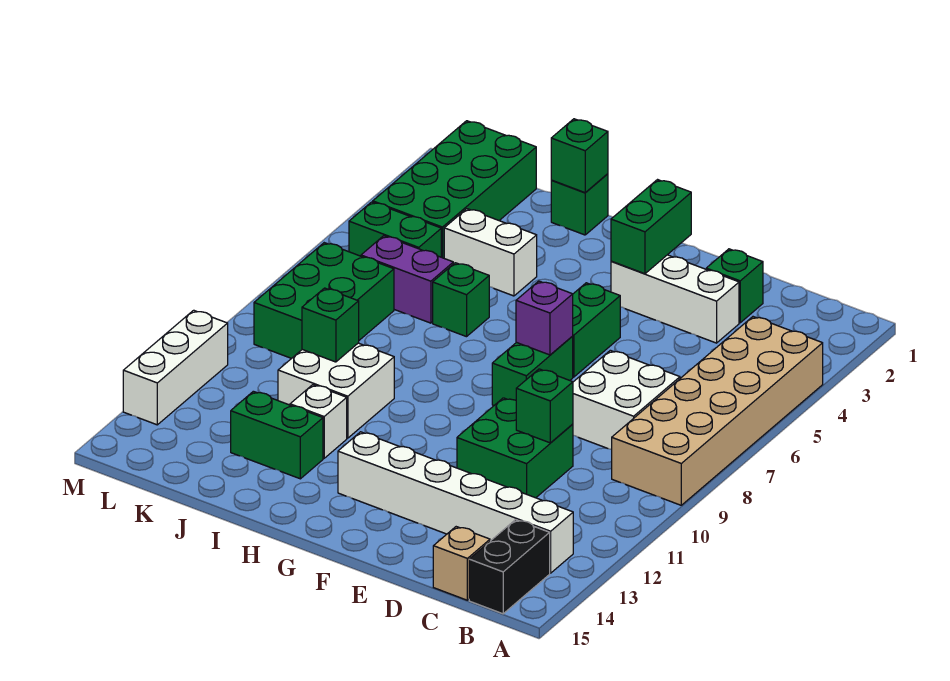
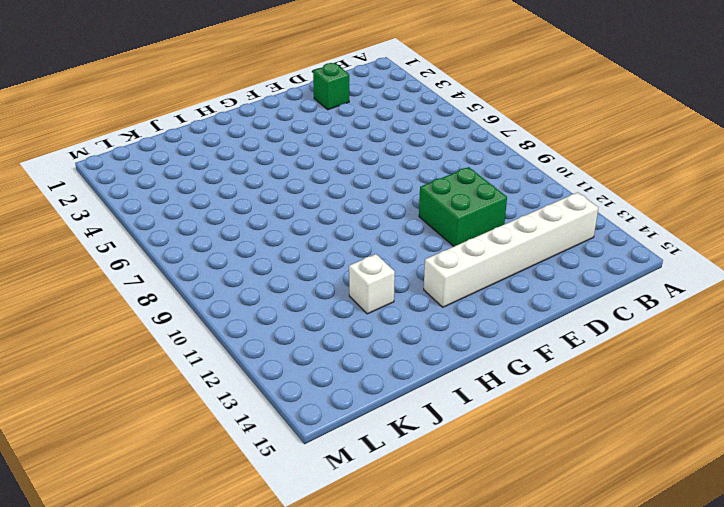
none -> tan brick A4:B9 level 1
none -> black brick B14:B15 level 1
none -> white brick C7:D8 level 1

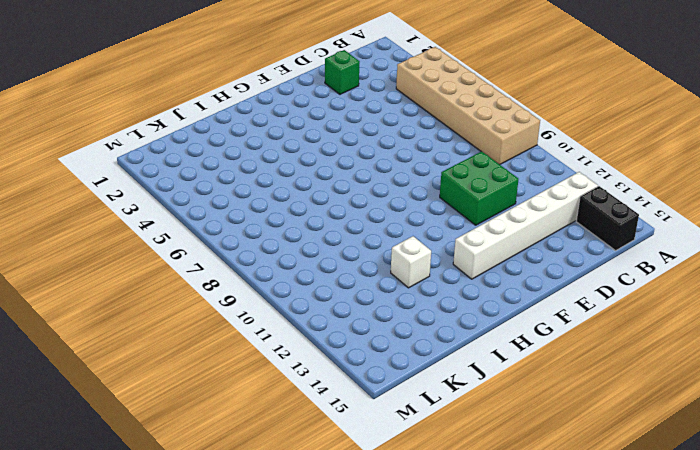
none -> white brick C7:D8 level 1
none -> tan brick C15 level 1
none -> white brick D3:F3 level 1

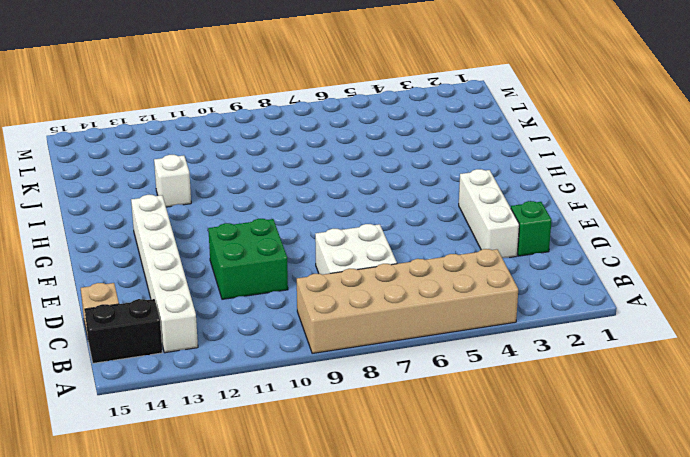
none -> green brick F5:F6 level 1
none -> green brick F7:F8 level 1
none -> green brick I1 level 1

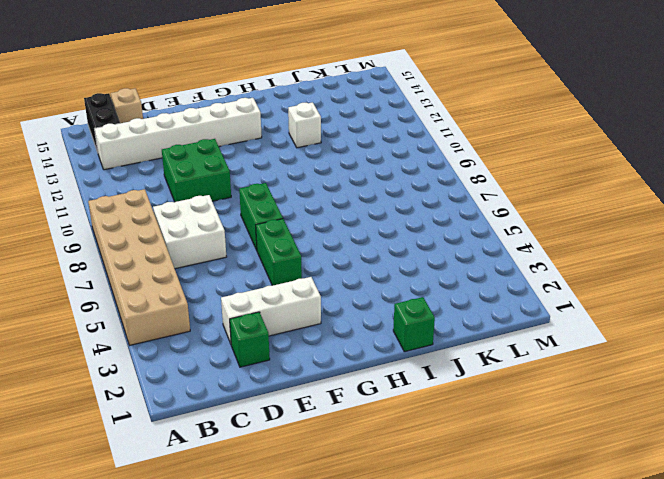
none -> white brick I4:J4 level 1
none -> green brick I6 level 1
none -> white brick I10:J11 level 1

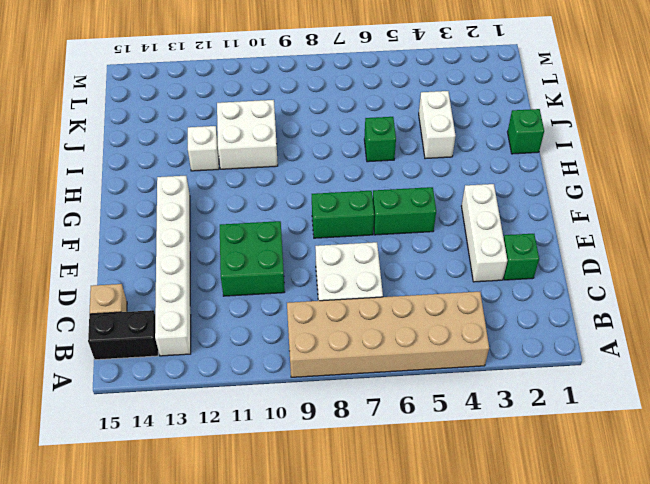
none -> green brick I13:J13 level 1
none -> purple brick J6:K6 level 1
none -> green brick K1:L4 level 1

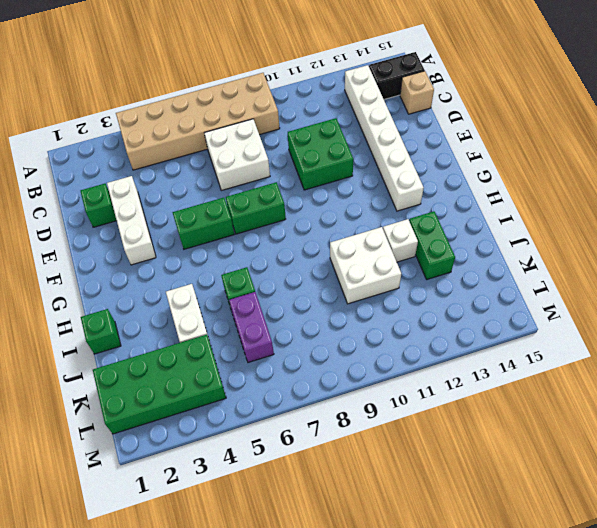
none -> green brick K5:L5 level 1
none -> green brick K7:L9 level 1
none -> white brick M11:M13 level 1

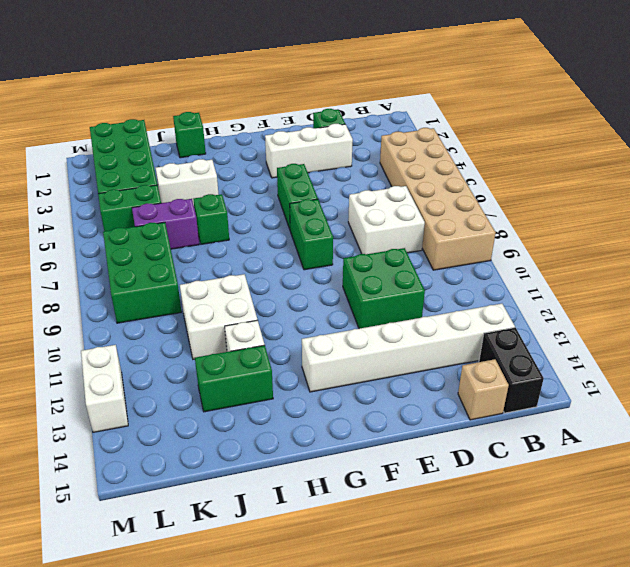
white brick M12:M13 level 1 -> white brick M11:M13 level 1
none -> green brick D10 level 2
none -> green brick F2:F3 level 2
none -> purple brick F7 level 2

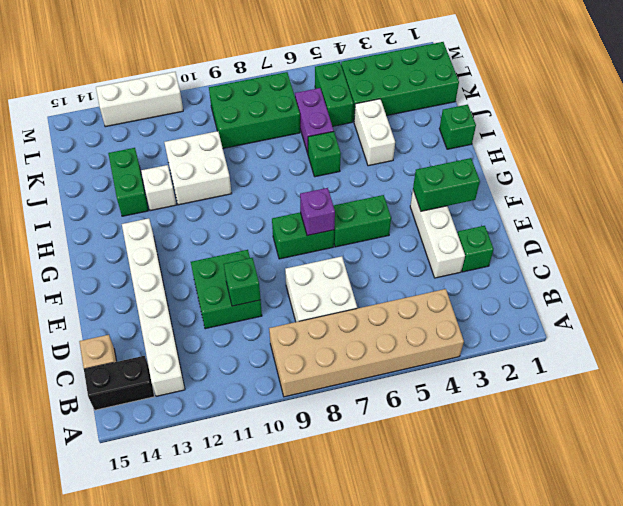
none -> green brick I1 level 2
none -> green brick J10 level 2

